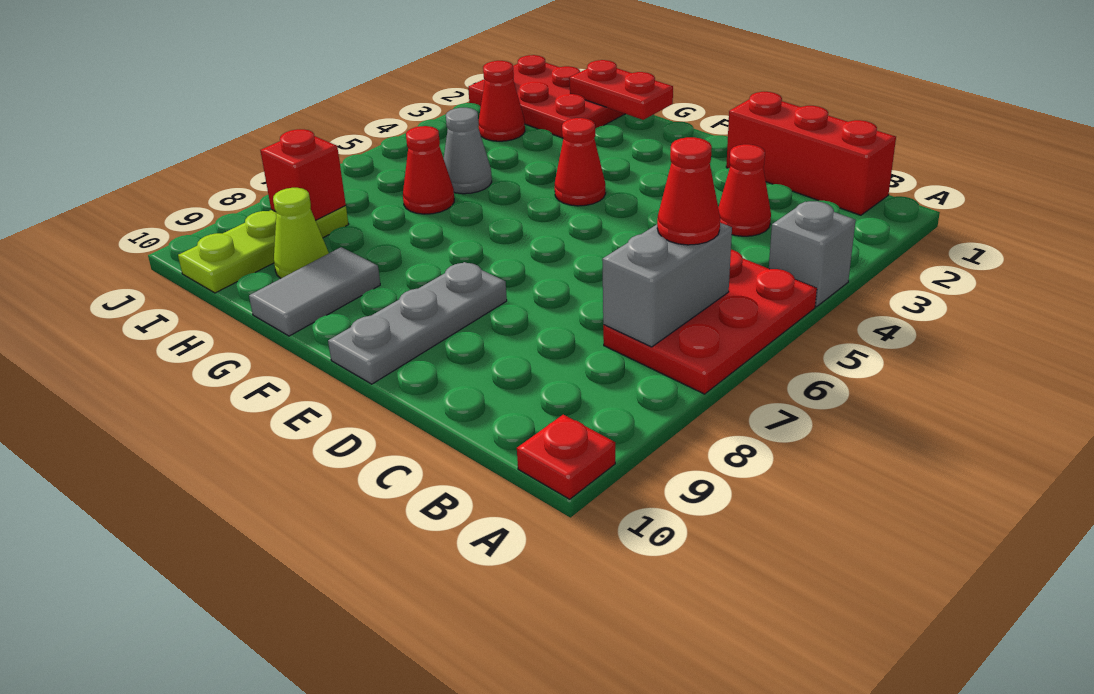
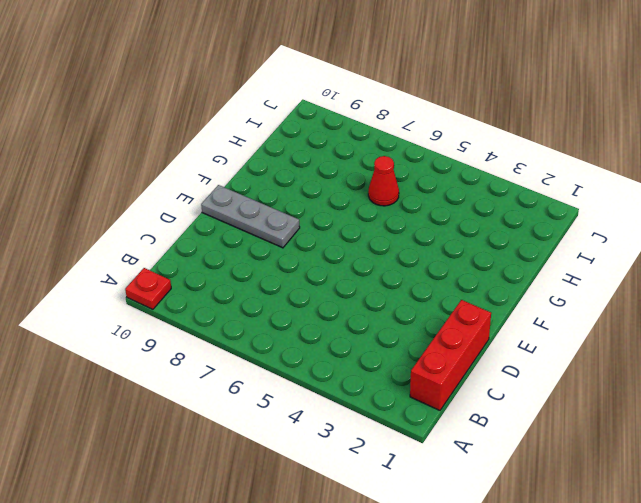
none -> grey brick A4 level 1
none -> red plate A5:B7 level 1
none -> red cone C3 level 1

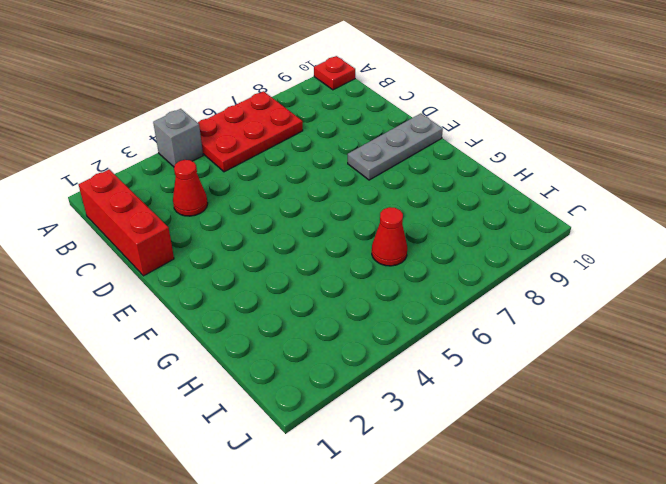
none -> red cone F4 level 1
none -> grey tile G9:G10 level 1
none -> red plate H1:J2 level 1

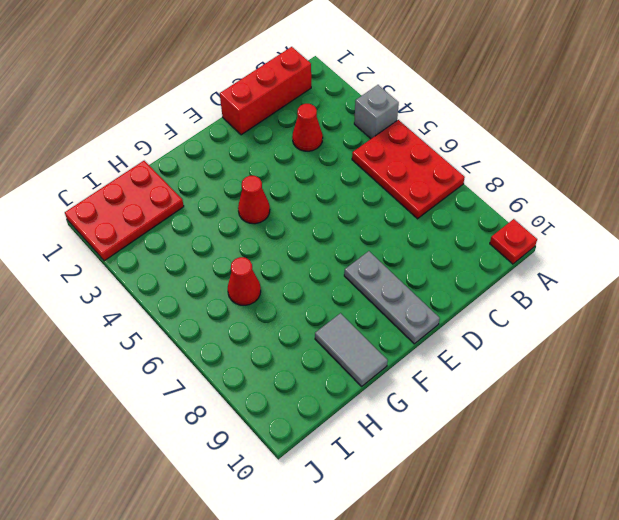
none -> grey cone H5 level 1
none -> lime cone H9 level 1
none -> red cone I3 level 1

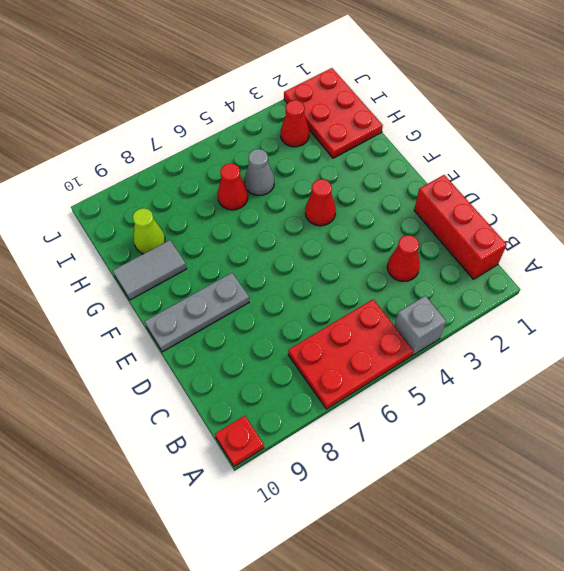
none -> lime plate I8:I10 level 1
none -> grey brick B6:B7 level 2
none -> red plate G1:H1 level 2

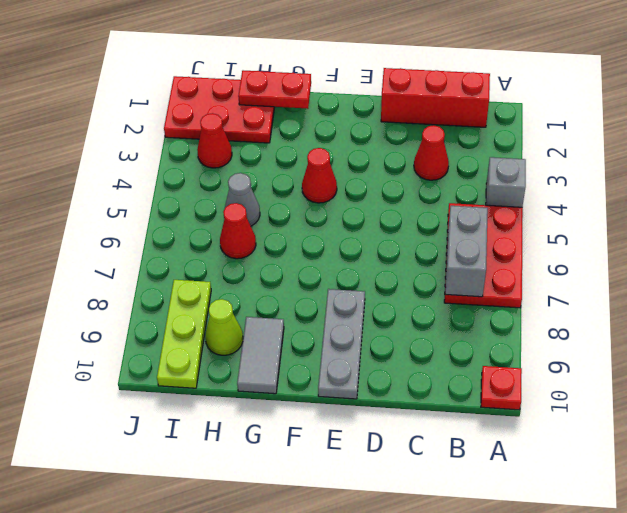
none -> red brick I8 level 2
none -> red cone B6 level 3

